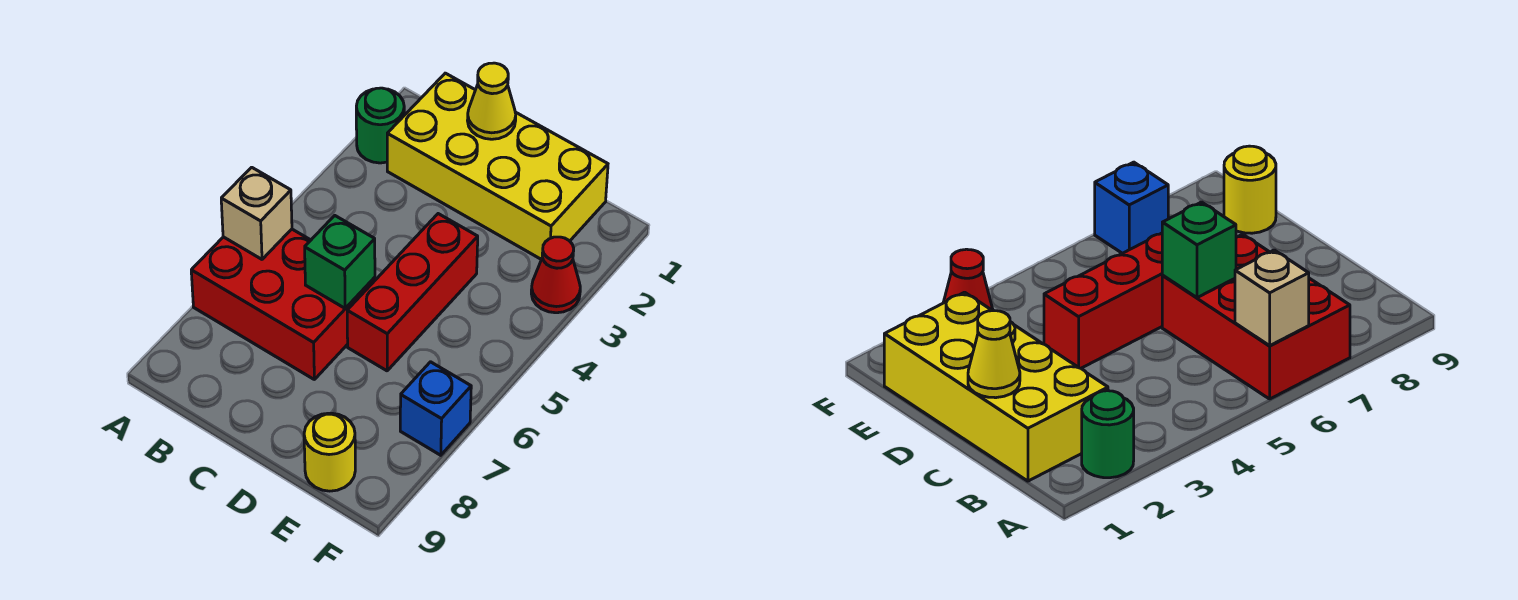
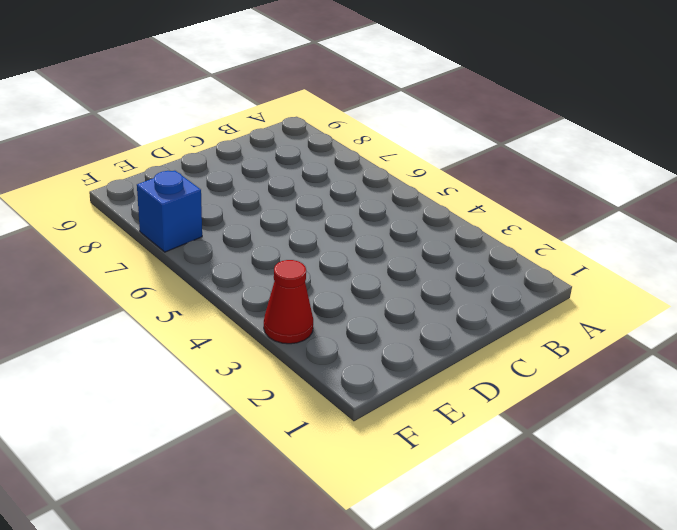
none -> green round brick A2 level 1
none -> red brick A6:C7 level 1

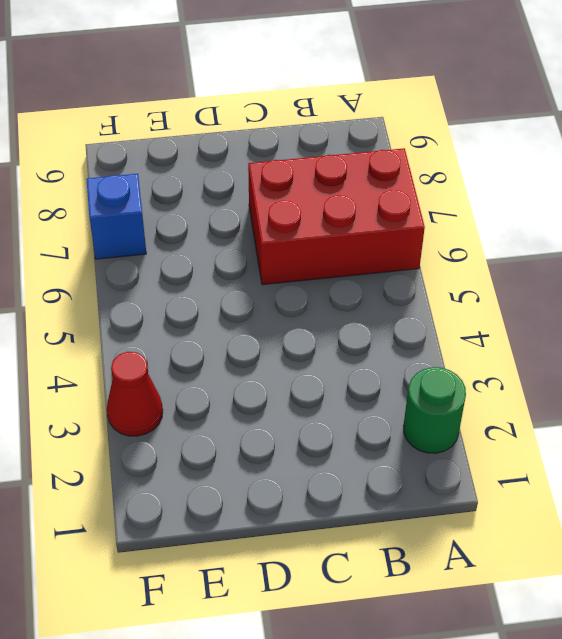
none -> yellow brick B1:E2 level 1
none -> red brick D4:D6 level 1

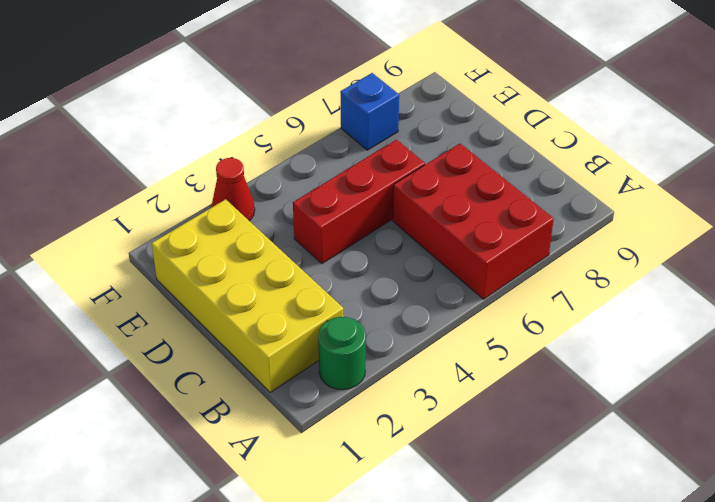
none -> yellow round brick E9 level 1
none -> tan brick A6 level 2

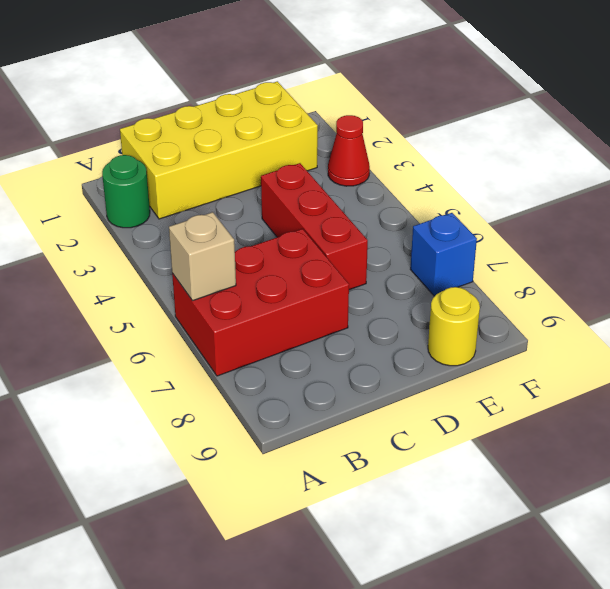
none -> yellow cone C1 level 2
none -> green brick C6 level 2

